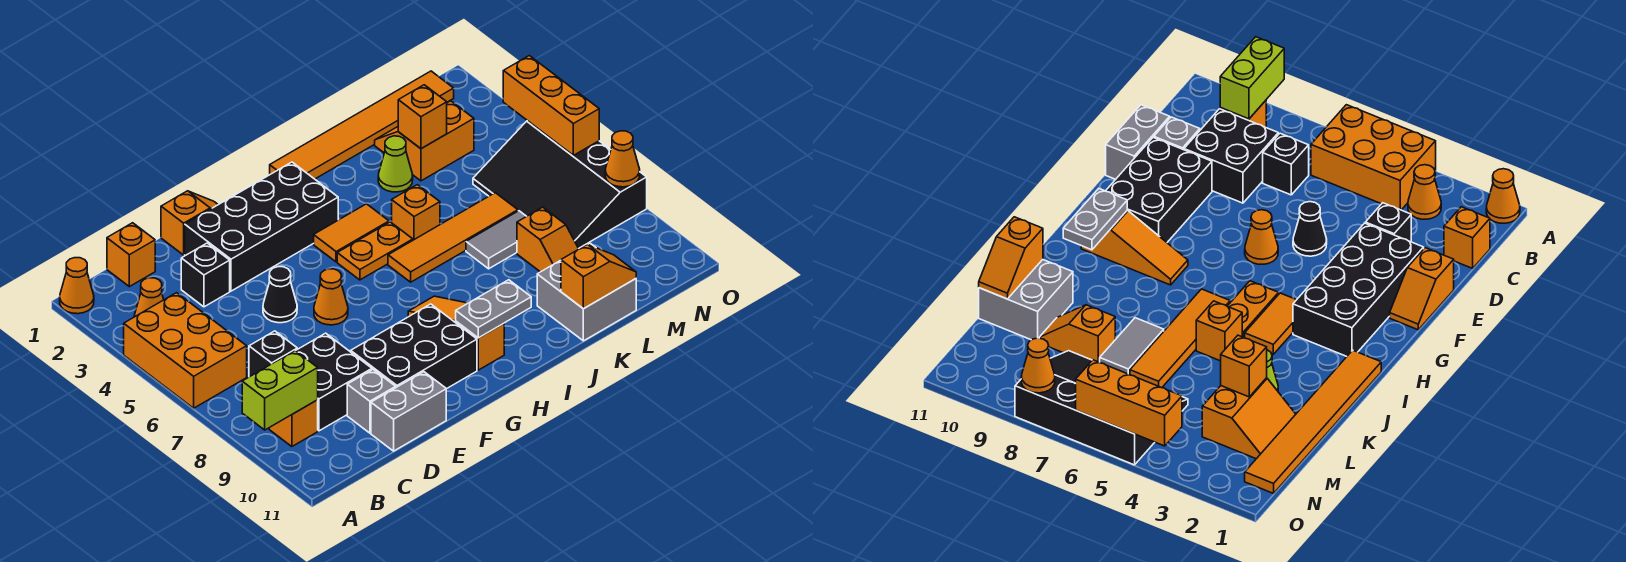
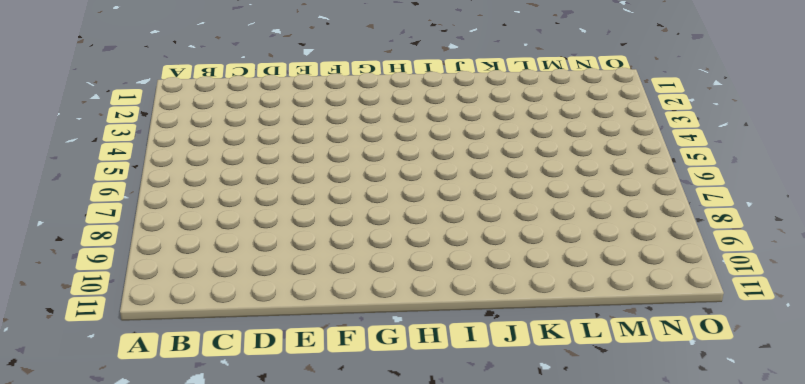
none -> orange cone A1 level 1
none -> orange brick A4:B6 level 1
none -> orange cone B3 level 1
none -> orange brick B9 level 1

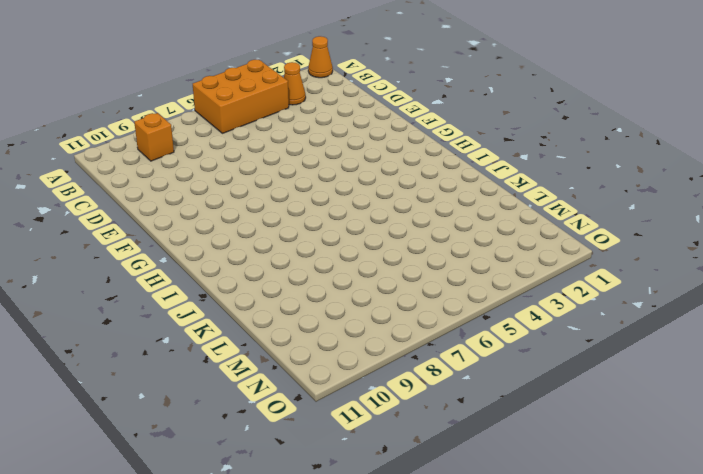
none -> orange brick C1 level 1
none -> black brick C7 level 1
none -> black brick C8:D9 level 1
none -> black brick D3 level 1

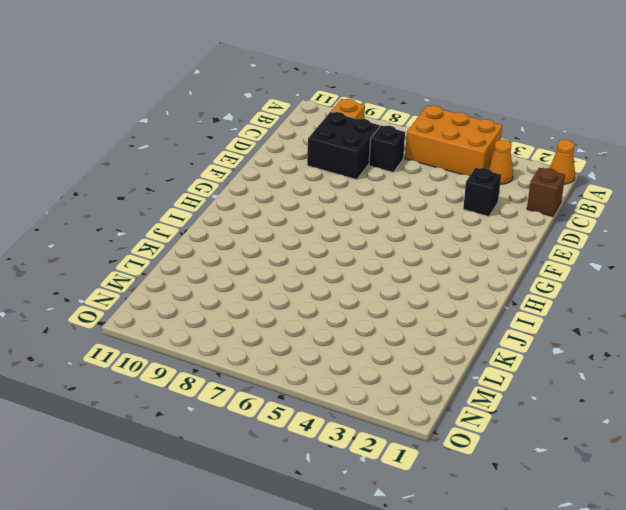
brown brick C1 level 1 -> orange brick C1 level 1
none -> grey brick D10 level 1
none -> grey brick D11:E11 level 1
none -> orange slope E1:F1 level 1 top E
none -> black brick E2:H3 level 1

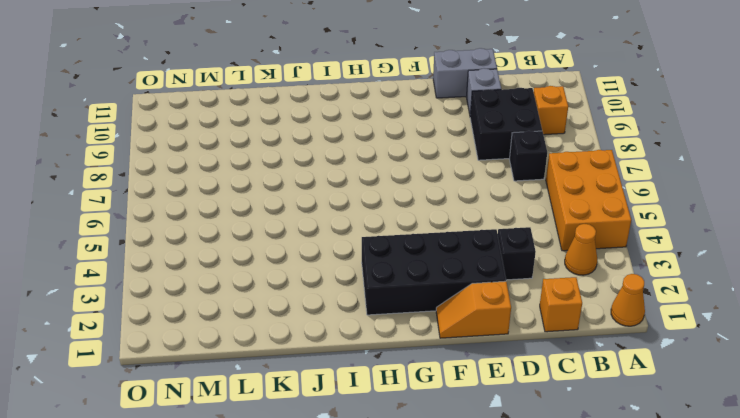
none -> black cone E5 level 1
none -> black brick E9:G10 level 1
none -> orange cone F6 level 1
none -> orange tile H4:I4 level 1

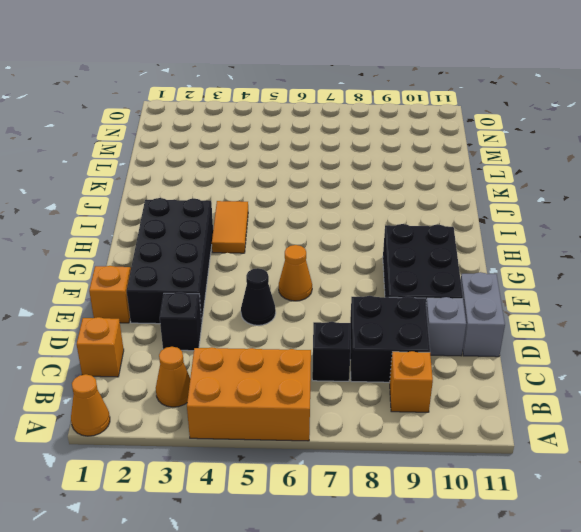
none -> orange plate H5:I5 level 1
none -> orange slope H8:H10 level 1 top 10
none -> orange tile I1:N1 level 1
none -> orange tile I6:L6 level 1

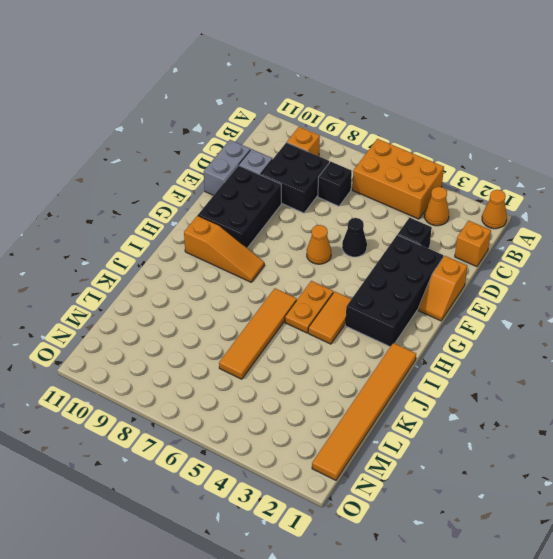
none -> orange brick J5 level 1
none -> lime cone K3 level 1
none -> grey tile K7:L7 level 1
none -> grey brick K10:L11 level 1

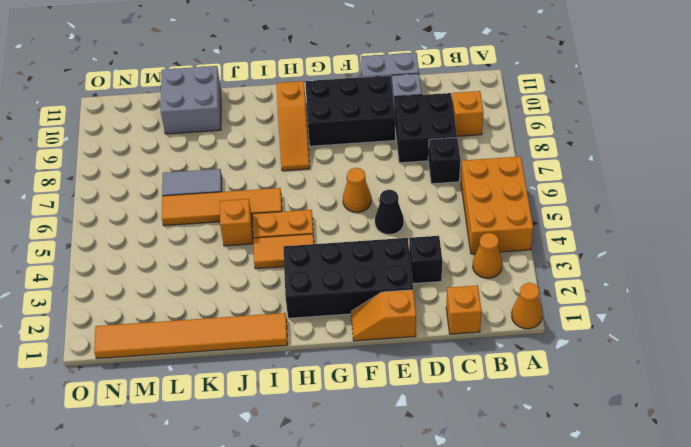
none -> lime cone K3 level 1
none -> orange slope L2:M3 level 1 top 3
none -> orange slope L8:L9 level 1 top 8
none -> black slope M5:O8 level 1 top O

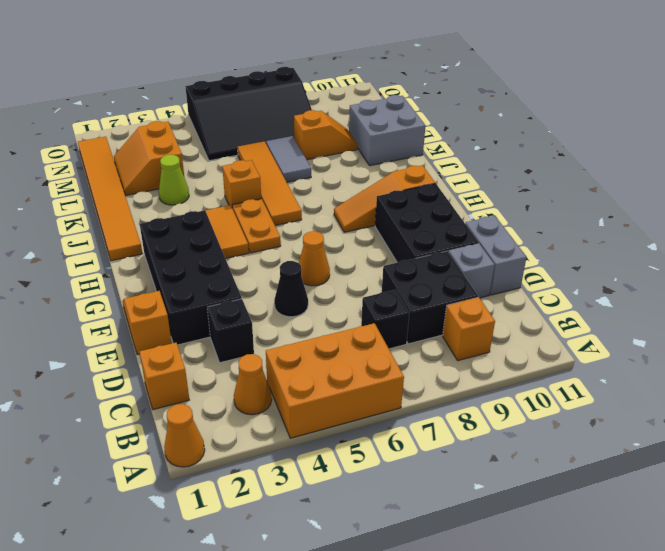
none -> lime brick A9:B9 level 2
none -> grey plate H10:I10 level 2
none -> orange slope K11:L11 level 2 top K
none -> orange brick L3 level 2

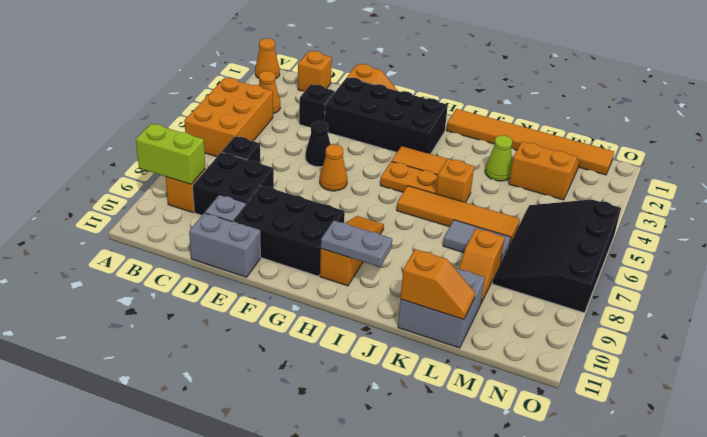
none -> orange brick L3 level 2
none -> orange brick O4:O6 level 2
none -> orange cone O8 level 2

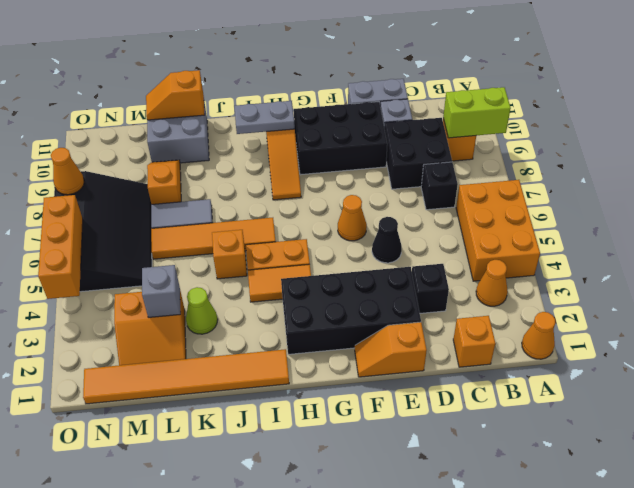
grey brick L3 level 2 -> orange brick L3 level 2

